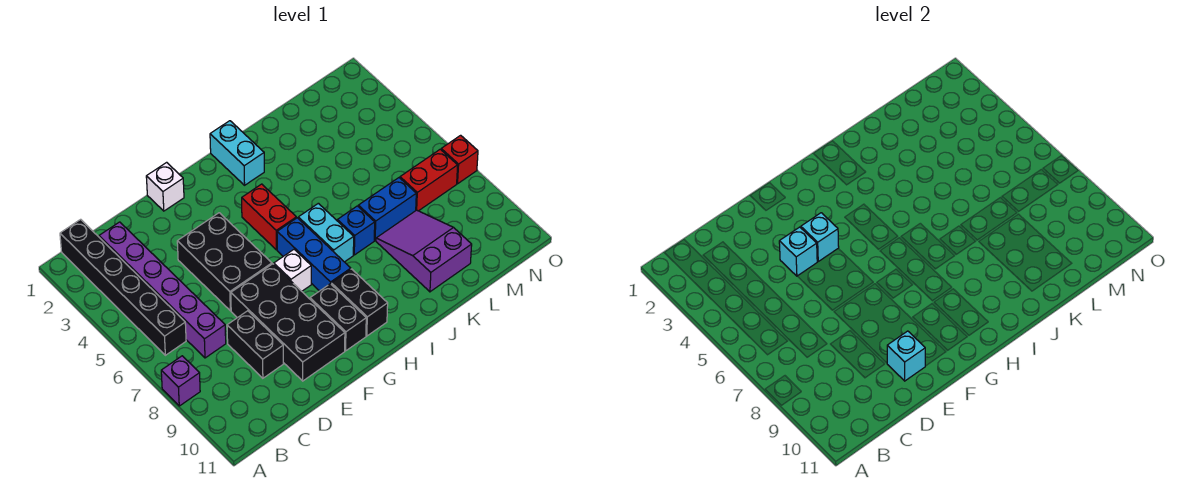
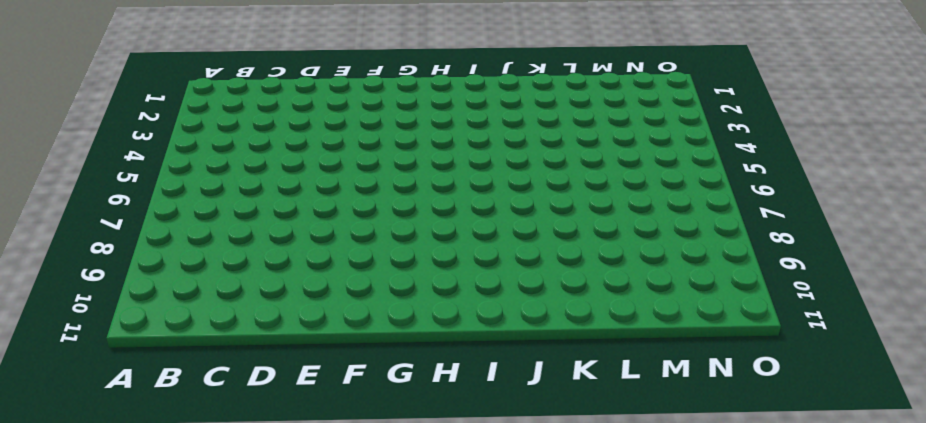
none -> purple brick A8 level 1
none -> black brick B1:B6 level 1
none -> purple brick C2:C7 level 1

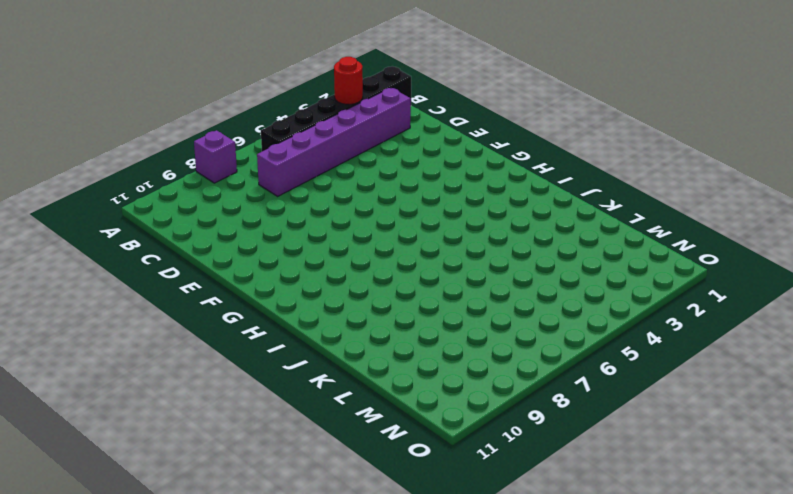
red round brick B3 level 2 -> none
none -> black brick D8:D9 level 1
none -> black brick E4:F6 level 1
none -> black brick E7:F10 level 1

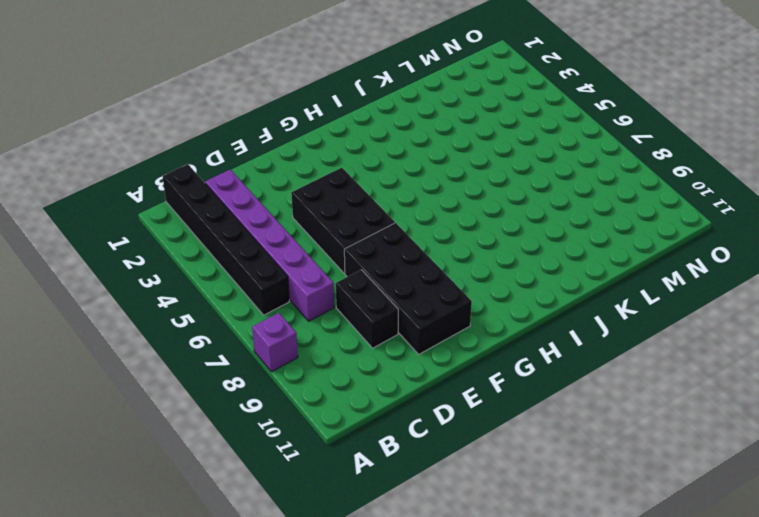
none -> white brick F1 level 1
none -> white brick G7 level 1
none -> black brick G9:G10 level 1

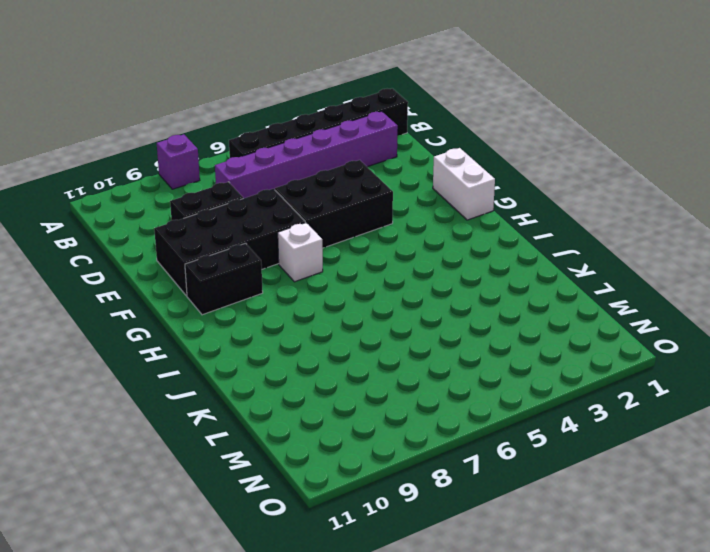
white brick F1:G1 level 1 -> white brick F1 level 1
none -> red brick H4:H5 level 1
none -> blue brick H6:H8 level 1
none -> black brick H9:H10 level 1

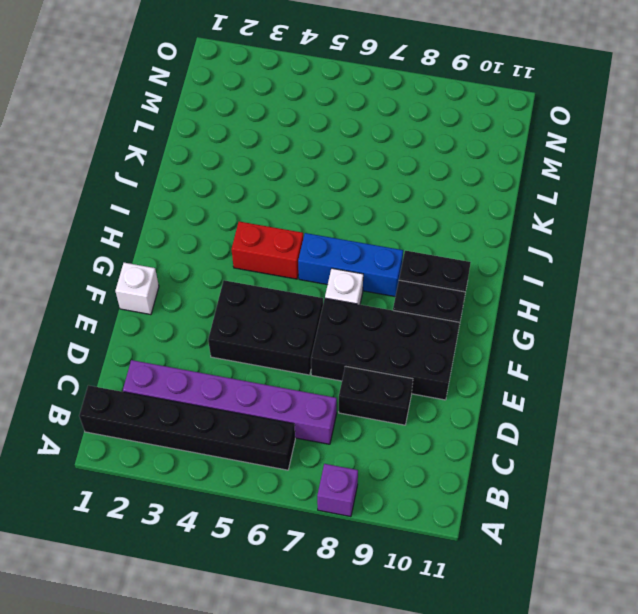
none -> cyan brick I1:I2 level 1
none -> cyan brick I6:I7 level 1
none -> blue brick J7 level 1

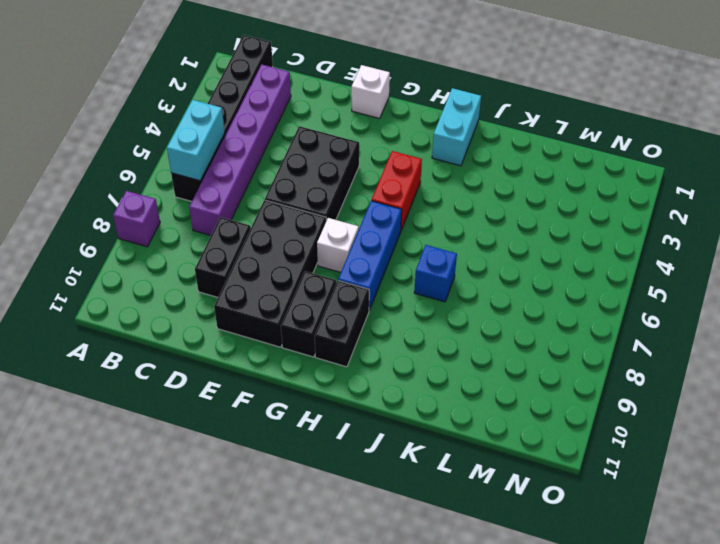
cyan brick B5:B6 level 2 -> cyan brick I6:I7 level 1
none -> blue brick K7:L7 level 1
none -> purple slope K8:L10 level 1 top 10
none -> red brick M7:N7 level 1

